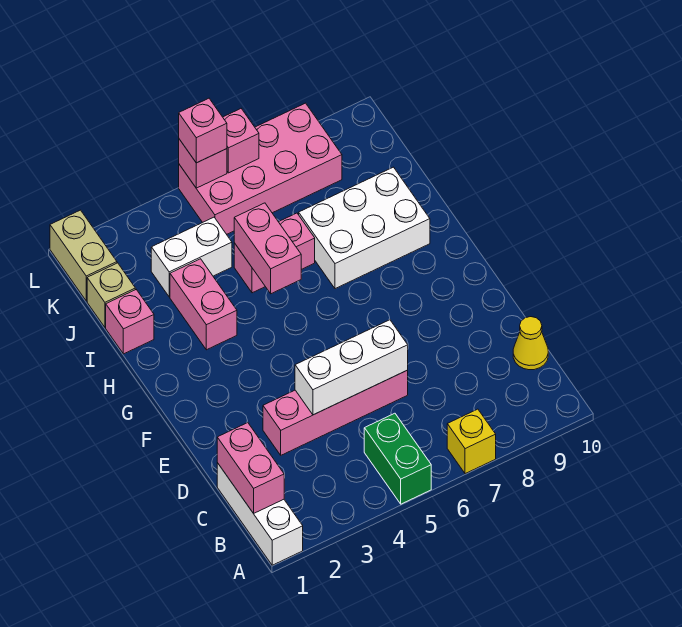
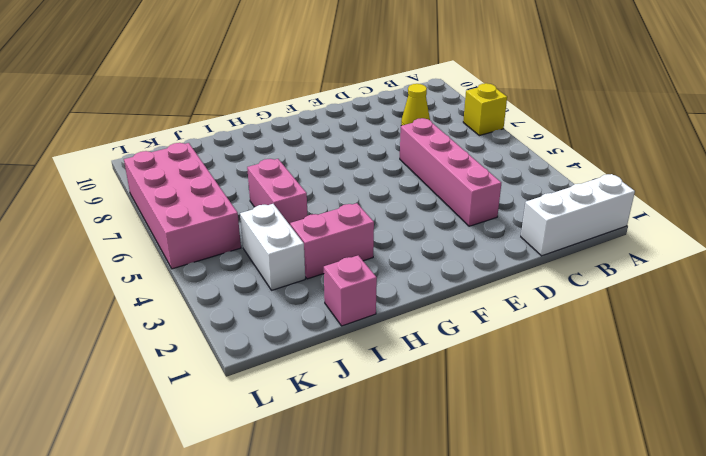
yellow cone C8 level 1 -> yellow cone C10 level 1
none -> green brick A5:B5 level 1
none -> white brick H7:I9 level 1
none -> tan brick J1 level 1

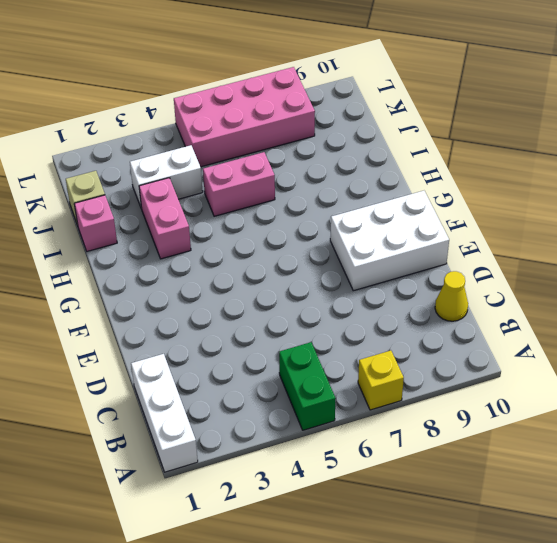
white brick E8:F10 level 1 -> white brick H7:I9 level 1
none -> pink brick D3:D6 level 1
none -> tan brick K1:L1 level 1
none -> pink brick B1:C1 level 2

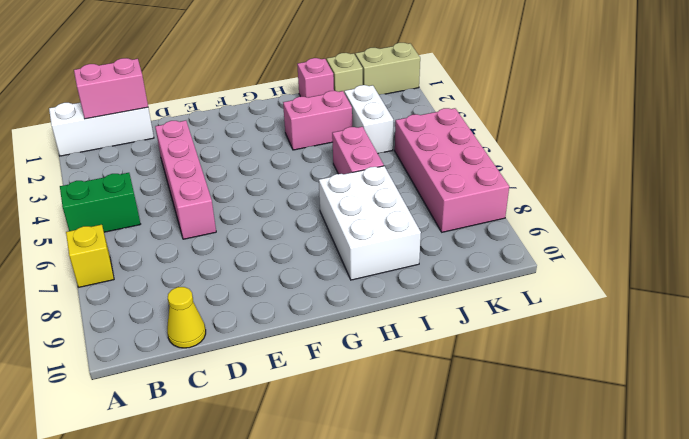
none -> white brick D4:D6 level 2
none -> pink brick H5:I5 level 2
none -> pink brick L5 level 2

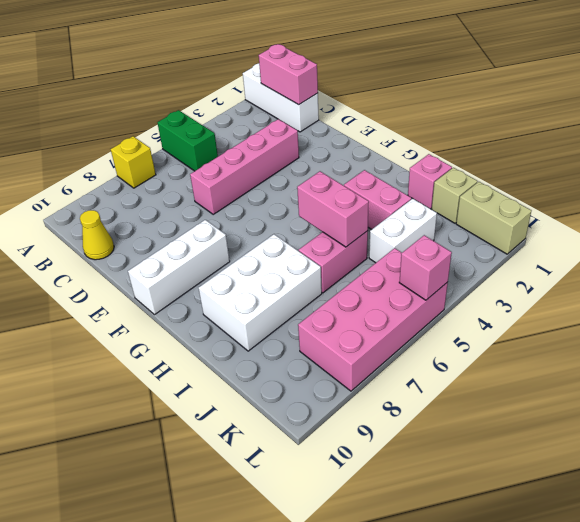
white brick F8:F10 level 1 -> white brick D4:D6 level 2
none -> pink brick L6 level 2
none -> pink brick L5 level 3

